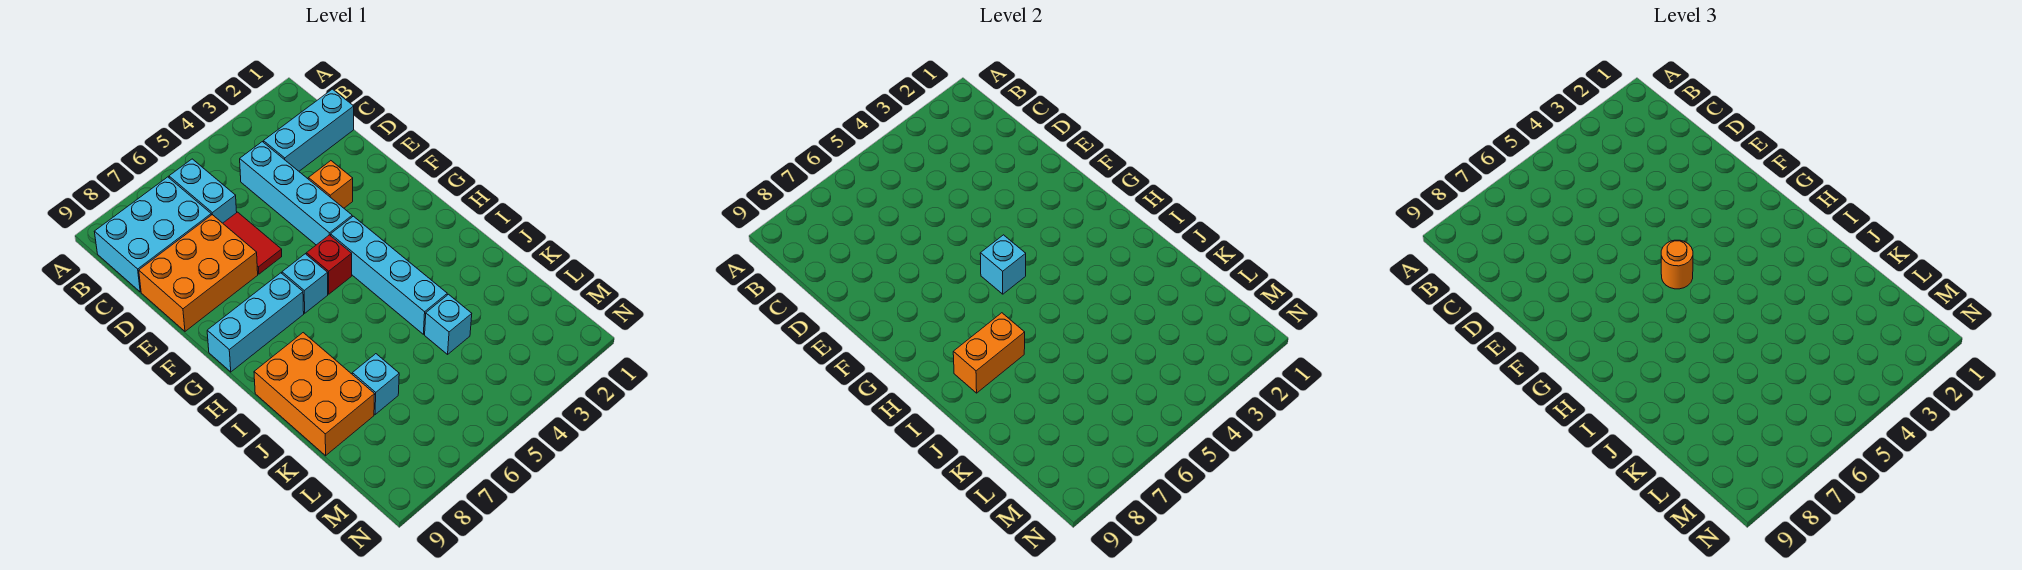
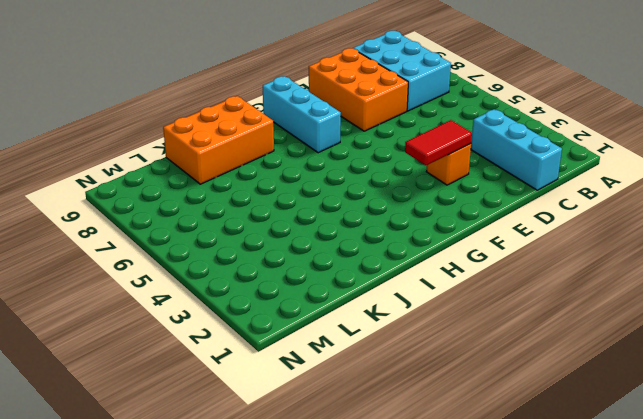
red tile E3:F3 level 2 -> red tile D6:E6 level 1
none -> cyan brick B6:C6 level 1
none -> cyan brick C4:F4 level 1
none -> cyan brick G4:J4 level 1

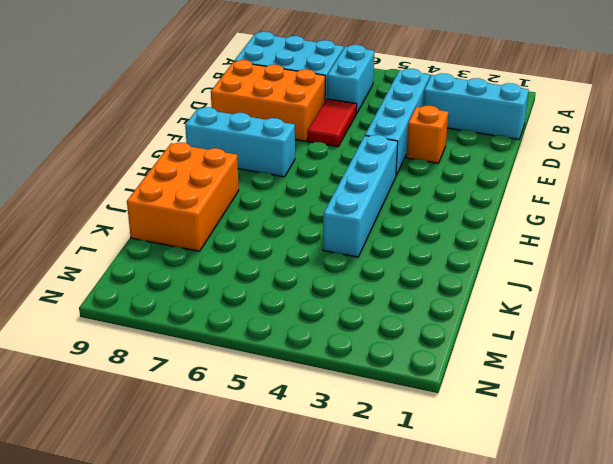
none -> red brick G5 level 1
none -> cyan brick G6 level 1
none -> cyan brick K4 level 1

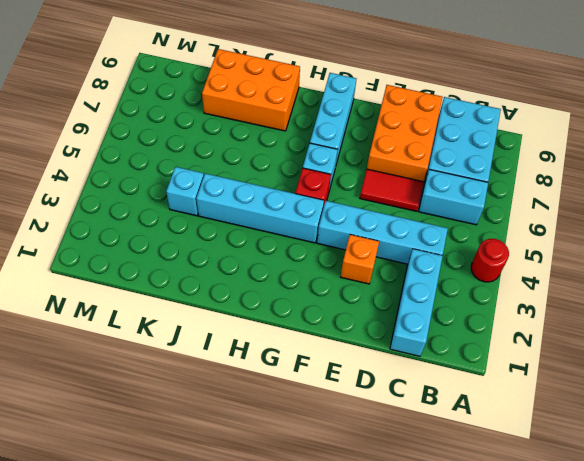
red round brick A4 level 1 -> none
none -> cyan brick K7 level 1
none -> cyan brick G5 level 2
none -> orange brick I7:I8 level 2

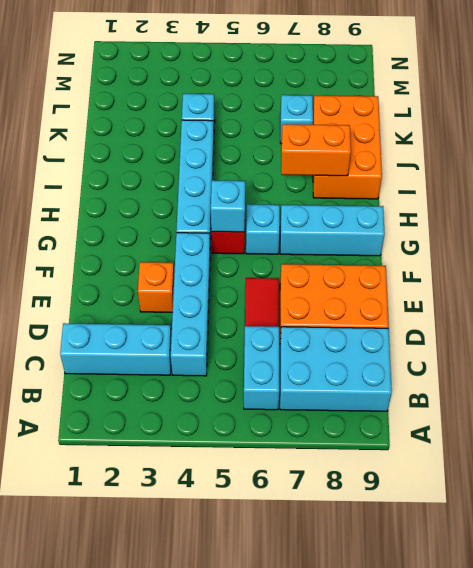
none -> orange round brick G5 level 3

